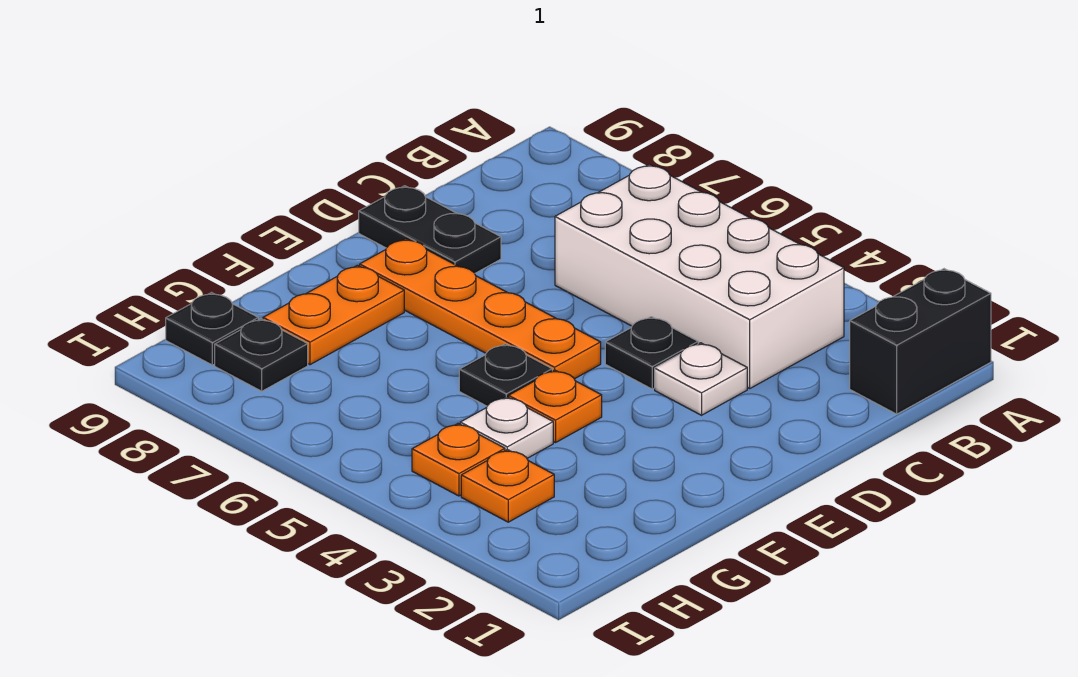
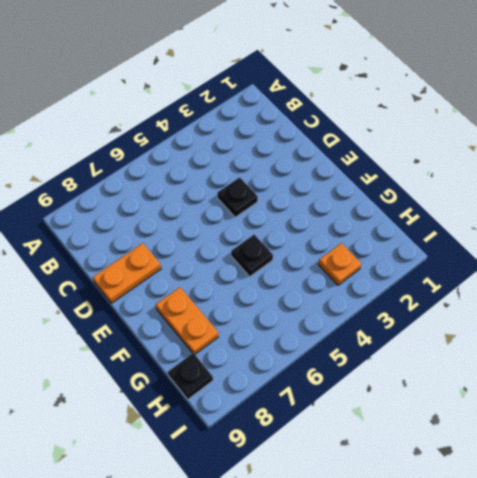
orange plate D8:D9 level 1 -> black plate D8:D9 level 1
none -> black brick A1:B1 level 1
none -> white brick B3:C6 level 1
none -> white plate D3 level 1

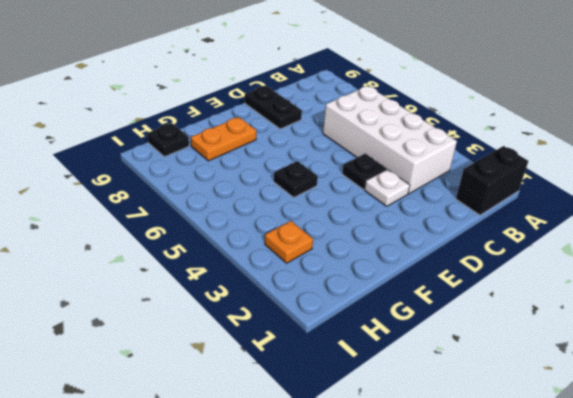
none -> orange plate E5:E8 level 1
none -> orange plate F4 level 1
none -> white plate G4 level 1

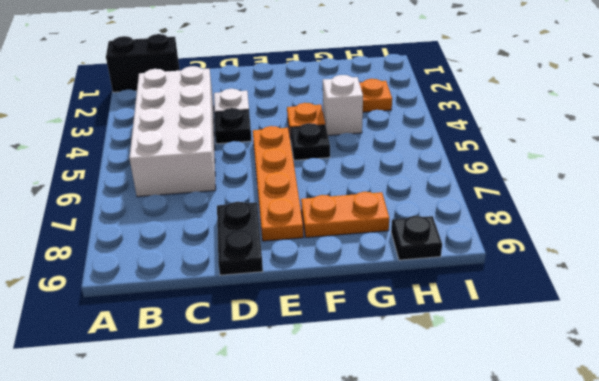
white brick G4 level 1 -> white plate G4 level 1
none -> orange plate H4 level 1
none -> black plate H8 level 1

